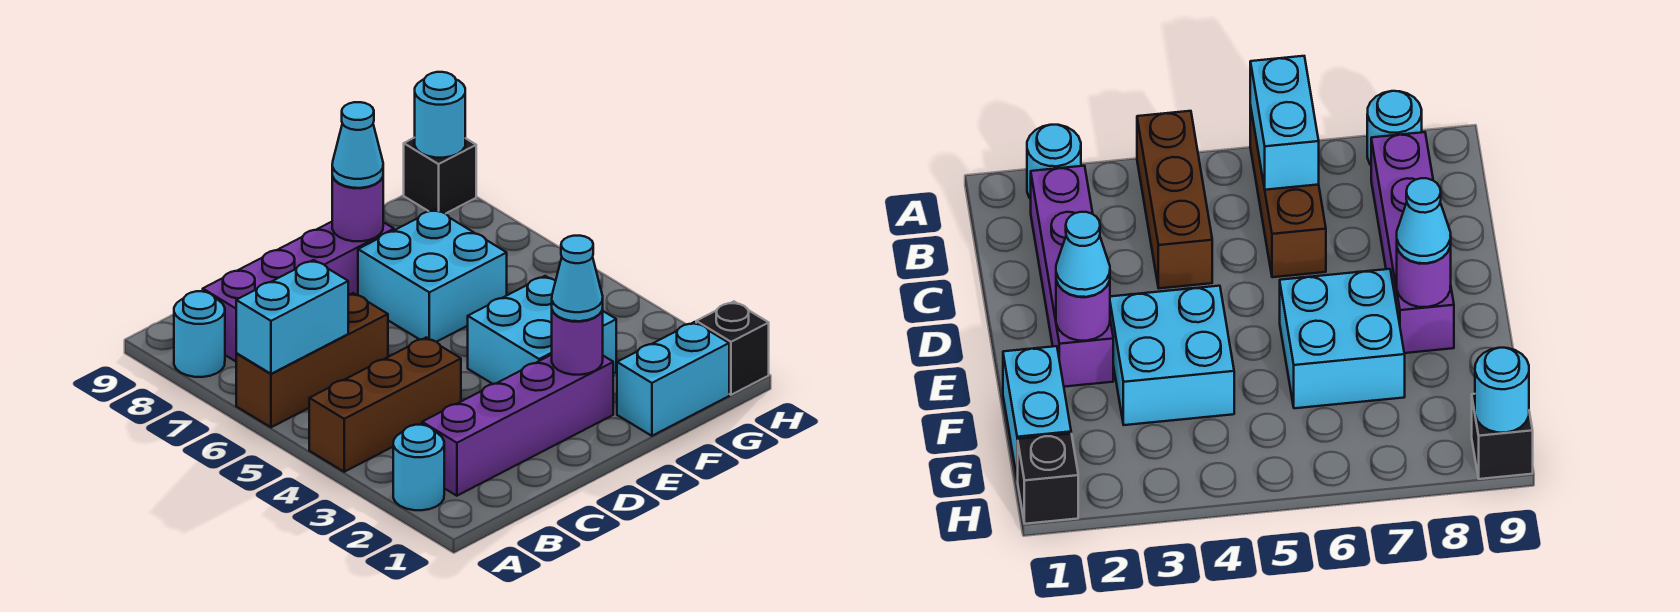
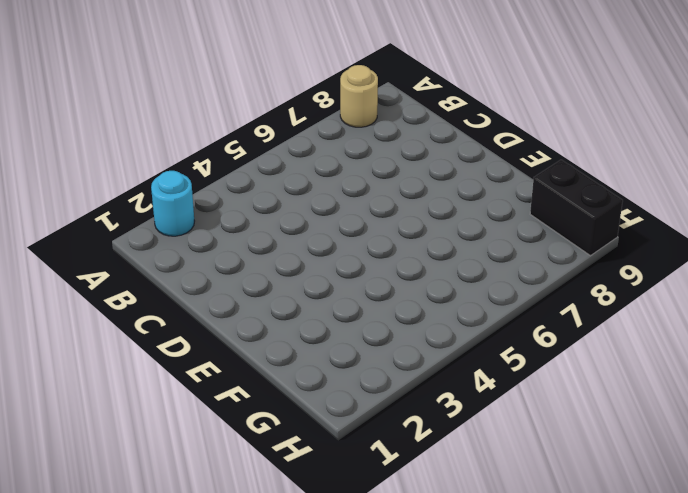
tan round brick A8 level 1 -> cyan round brick A8 level 1
black brick G9:H9 level 1 -> black brick H9 level 1
none -> brown brick A4:C4 level 1
none -> brown brick A6:C6 level 1
none -> purple brick B2:E2 level 1

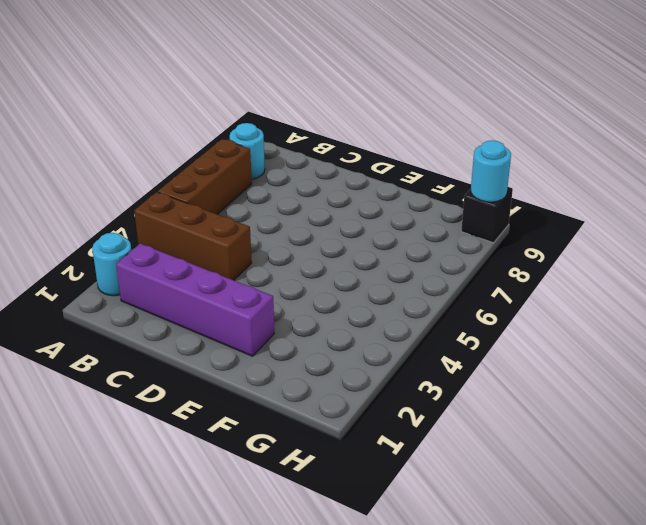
brown brick A5:A7 level 1 -> brown brick A6:C6 level 1
none -> purple brick B8:E8 level 1
none -> cyan brick E3:F4 level 1
none -> cyan brick E6:F7 level 1

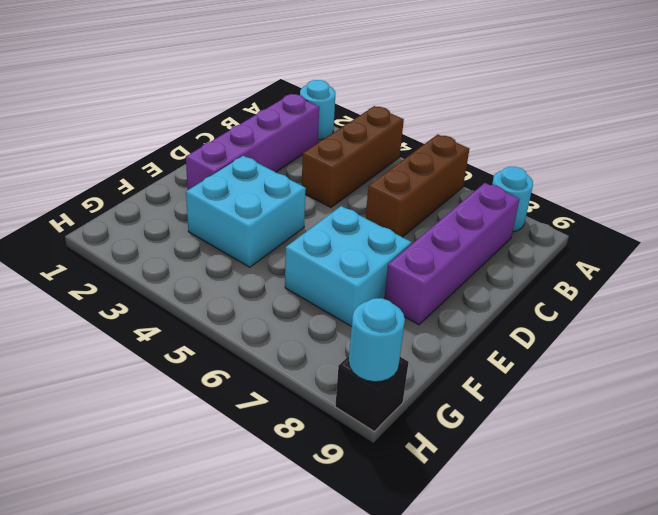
none -> cyan brick F1:G1 level 1
none -> black brick H1 level 1
none -> cyan brick A6:B6 level 2

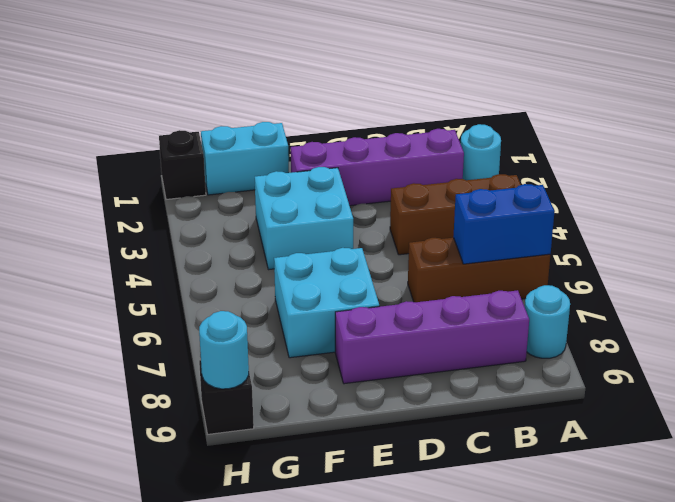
blue brick A6:B6 level 2 -> cyan brick A6:B6 level 2
none -> purple round brick E2 level 2
none -> purple round brick E8 level 2
none -> cyan cone E2 level 3

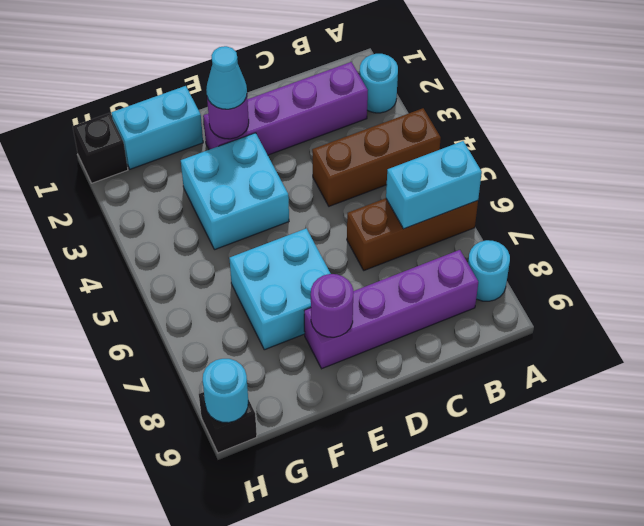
none -> cyan cone E8 level 3

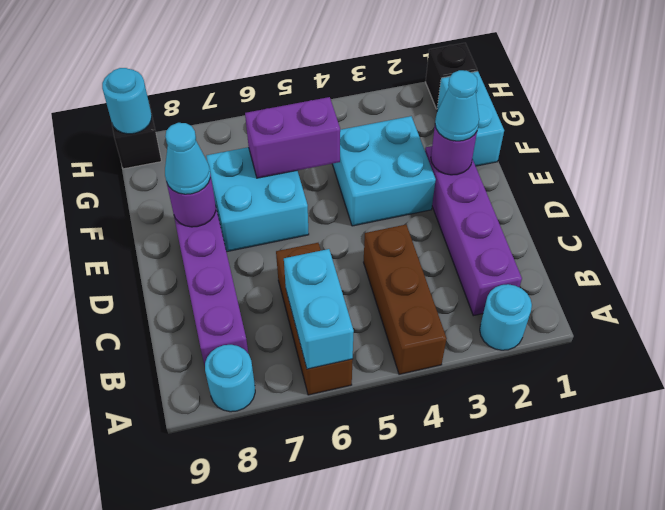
purple brick F5:F6 level 2 -> none

